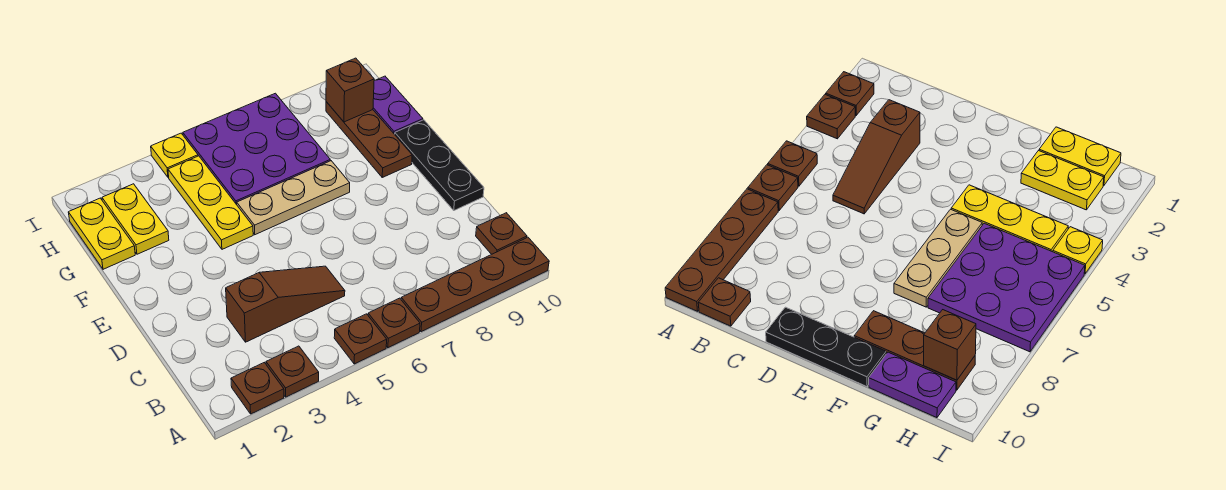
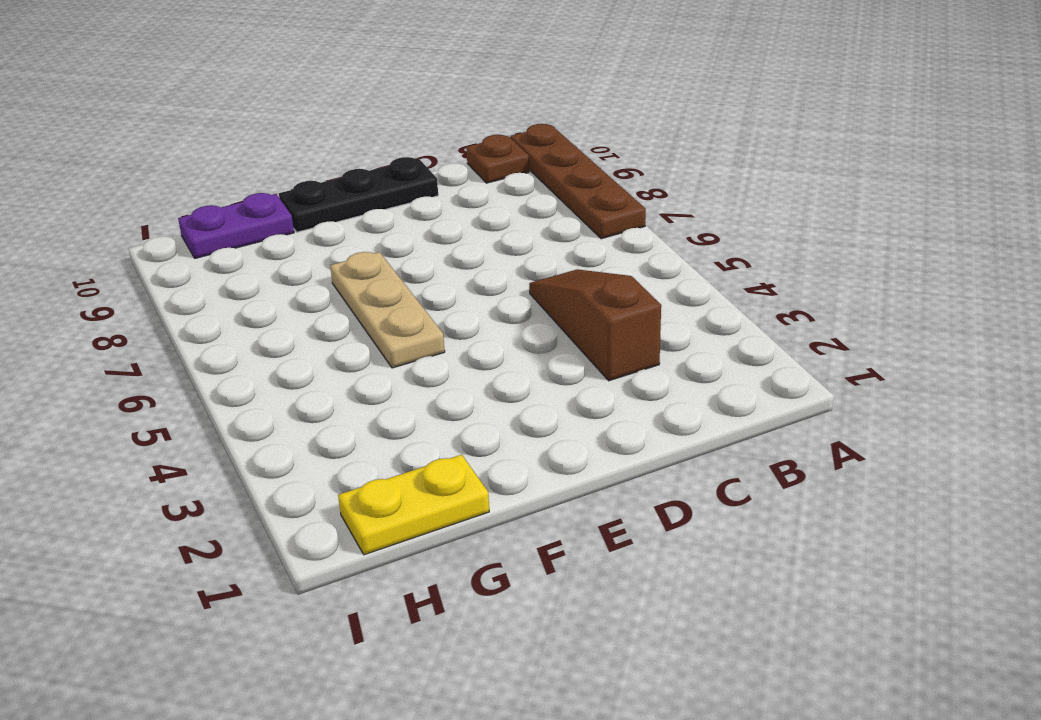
none -> brown plate A2 level 1
none -> brown plate A3 level 1
none -> brown plate A5 level 1

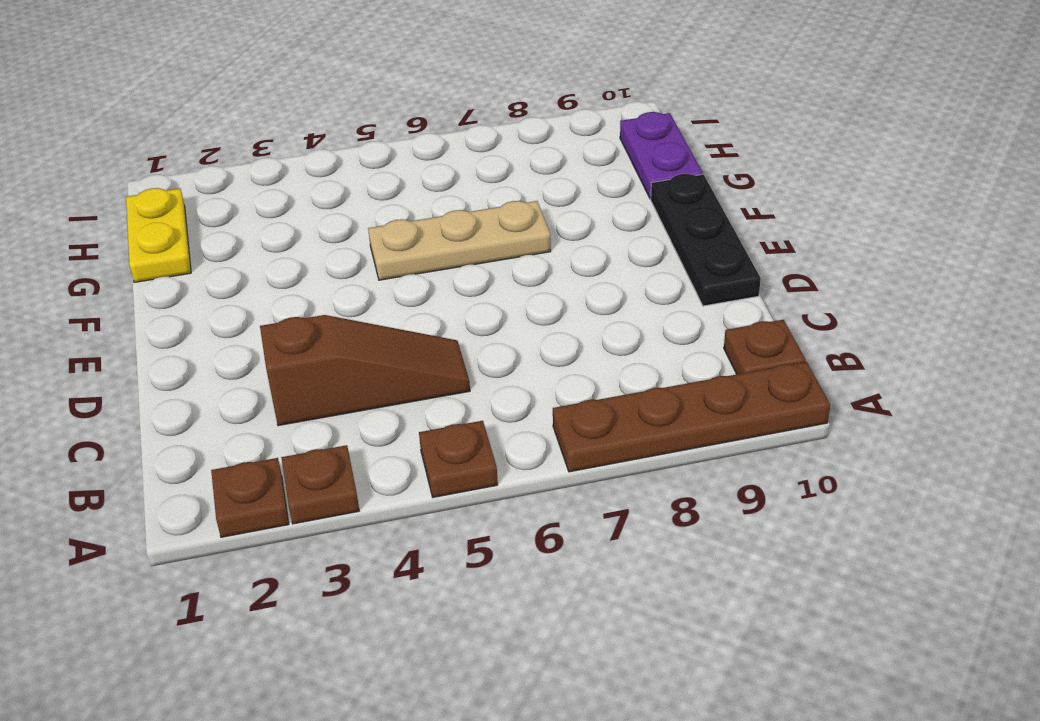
none -> brown plate A6 level 1
none -> yellow plate F4:H4 level 1
none -> brown plate F9:H9 level 1

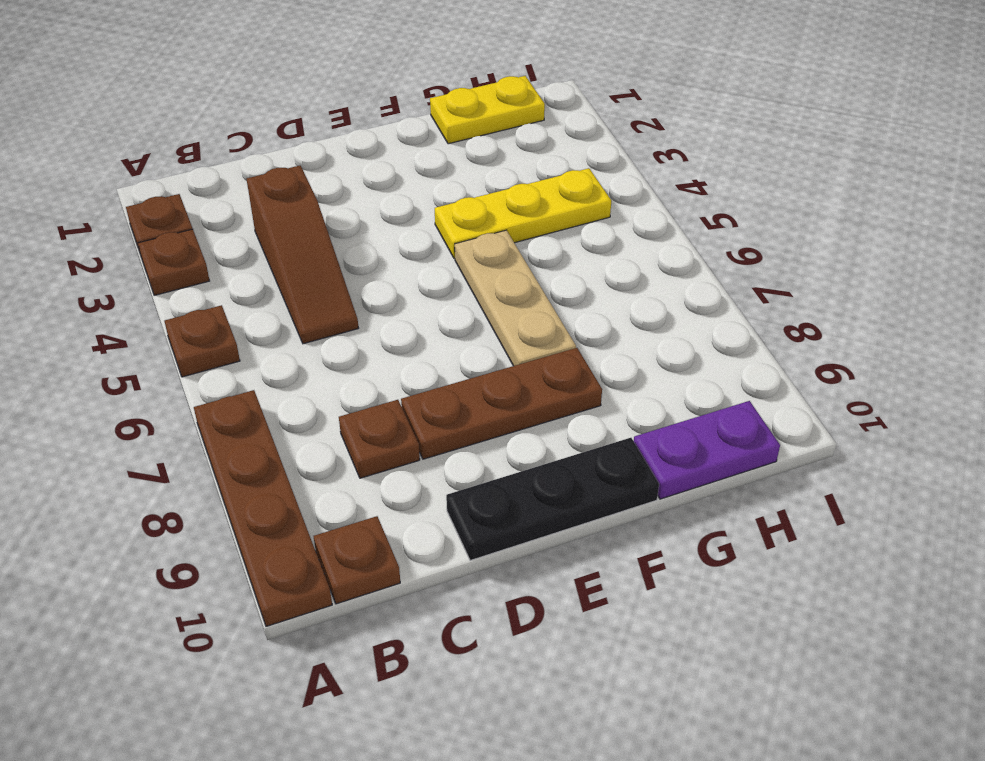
brown plate C8 level 1 -> brown plate A6 level 1
brown plate D8:F8 level 1 -> brown plate F9:H9 level 1
none -> yellow plate G2:H2 level 1
none -> purple plate G5:I7 level 1
none -> yellow plate I4 level 1

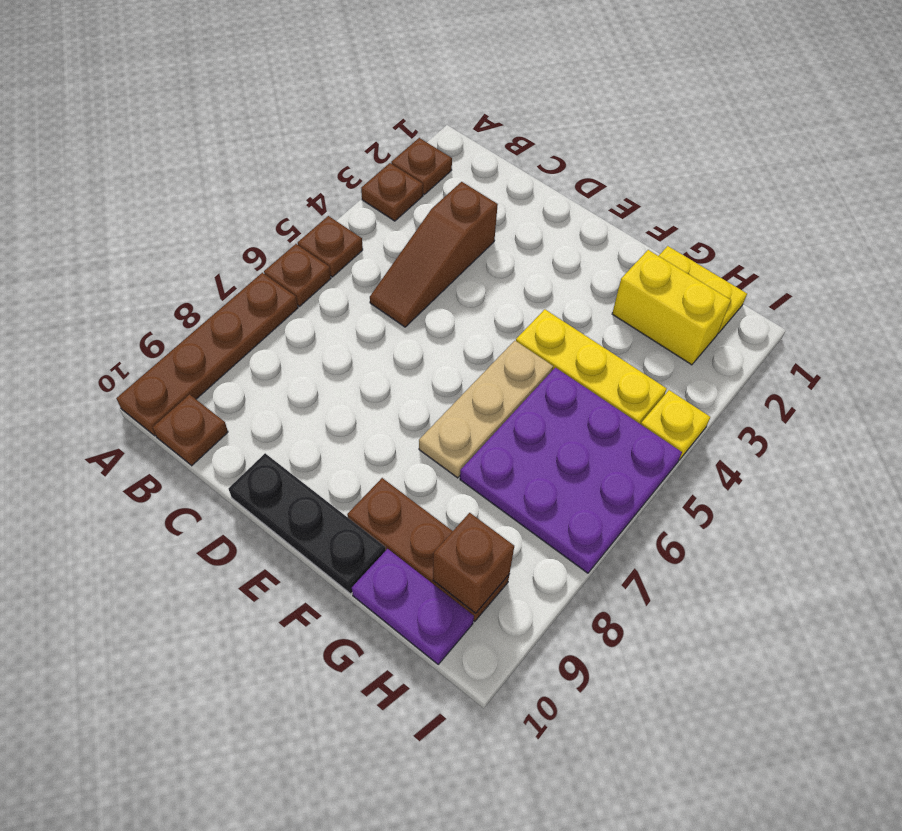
yellow brick G2:H2 level 1 -> yellow plate G2:H2 level 1

